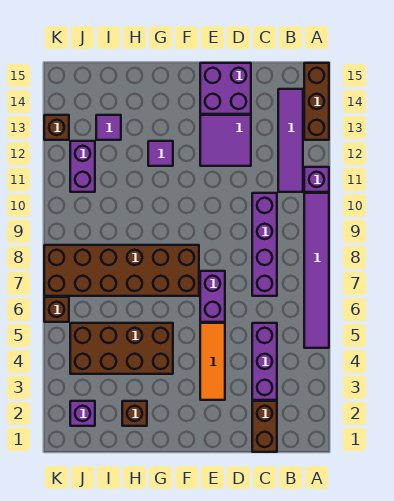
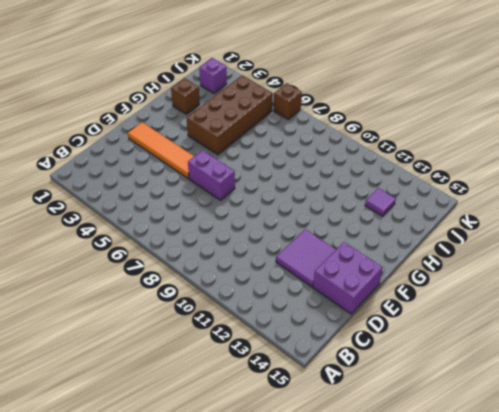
orange tile E2:E5 level 1 -> orange tile E3:E5 level 1
none -> purple tile A5:A10 level 1
none -> purple brick A11 level 1
none -> brown brick A13:A15 level 1

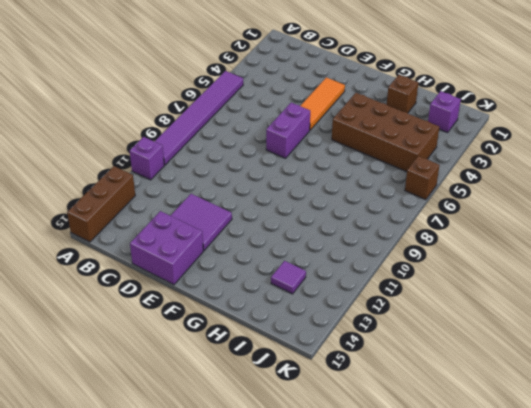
none -> purple tile B11:B14 level 1
none -> brown brick C1:C2 level 1
none -> purple brick C3:C5 level 1

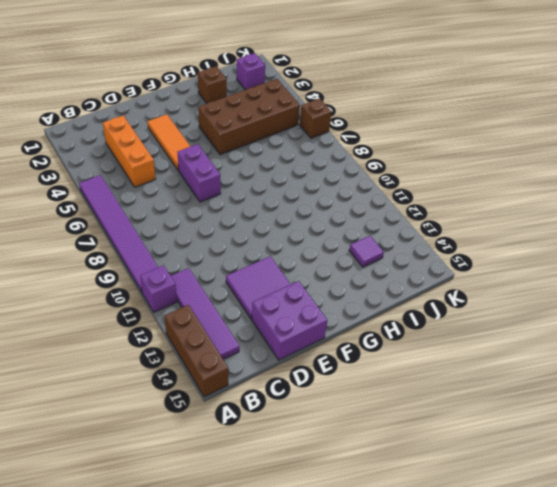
orange brick C3:C5 level 1 -> purple brick C3:C5 level 1
none -> brown brick C1:C2 level 1
none -> purple brick C7:C10 level 1
none -> brown brick F7:K8 level 1

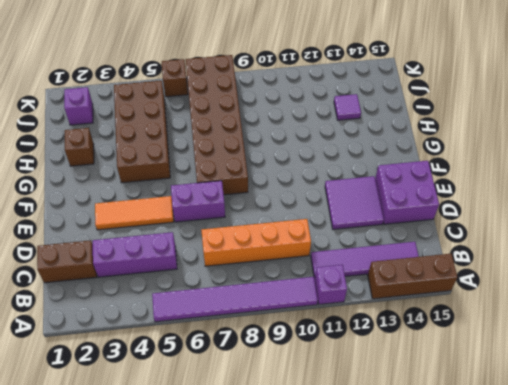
orange brick C7:C10 level 1 -> purple brick C7:C10 level 1
none -> purple tile G12 level 1
none -> purple brick J11:J12 level 1
none -> brown brick K13 level 1

